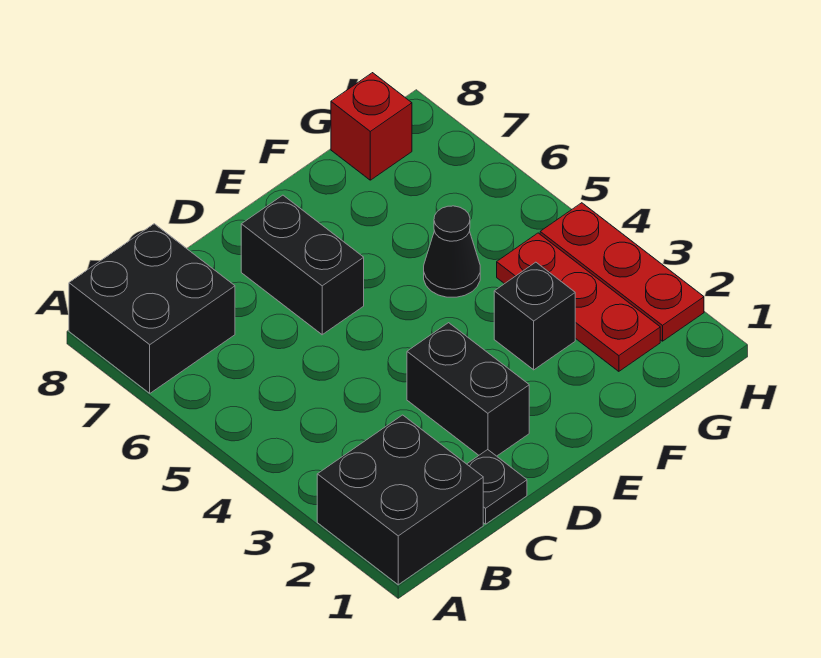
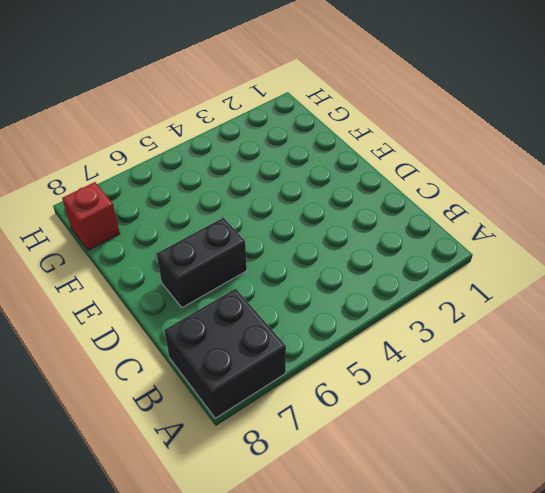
none -> black brick A1:B2 level 1
none -> black plate C1 level 1

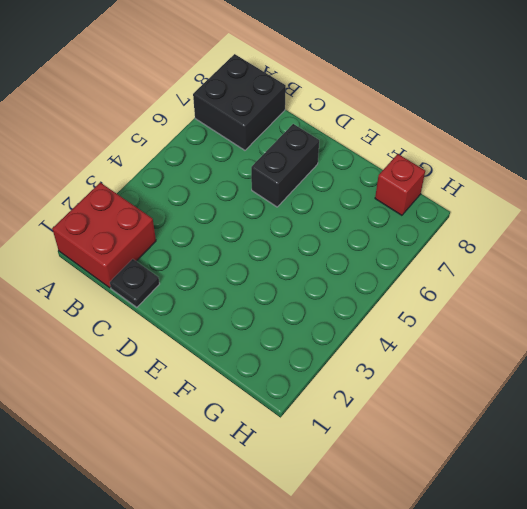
red brick A1:B2 level 1 -> black brick A1:B2 level 1
none -> black brick D2:D3 level 1
none -> black brick F3 level 1

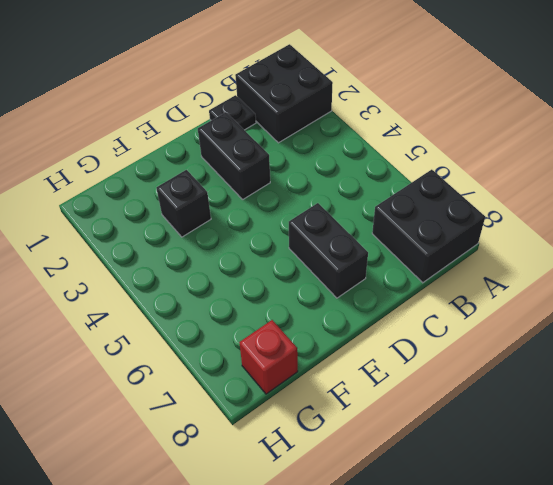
none -> black cone F5 level 1
none -> red plate G2:G4 level 1

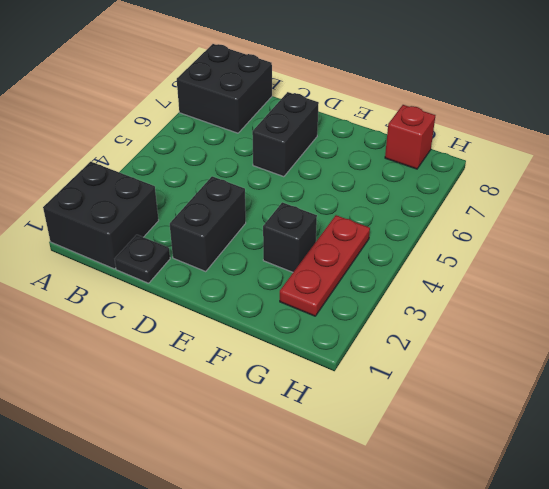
none -> black cone F5 level 1
none -> red plate H2:H4 level 1

